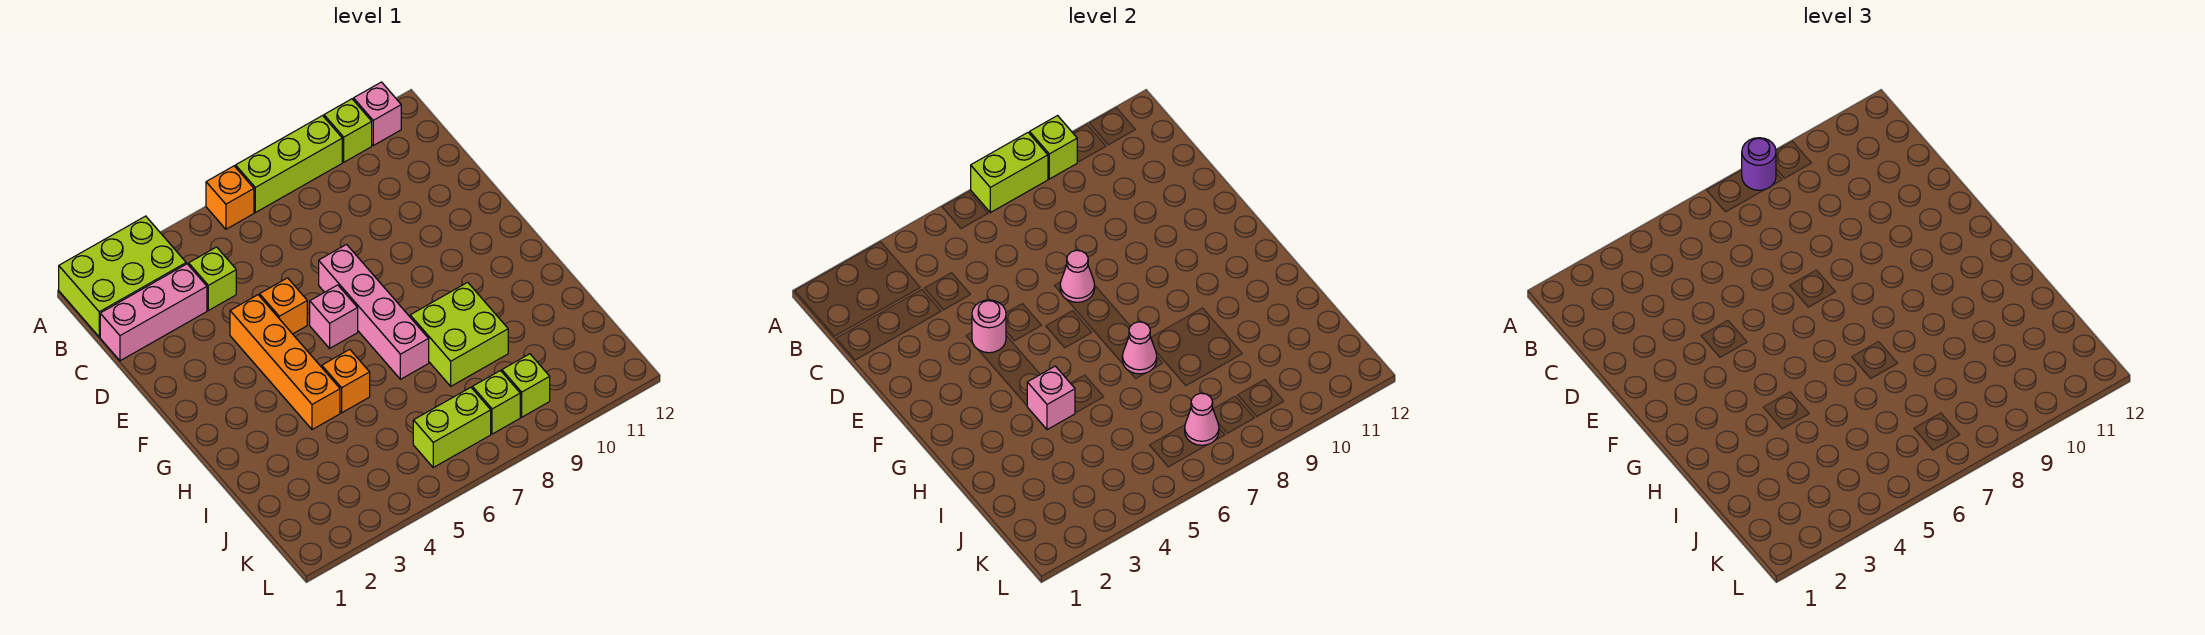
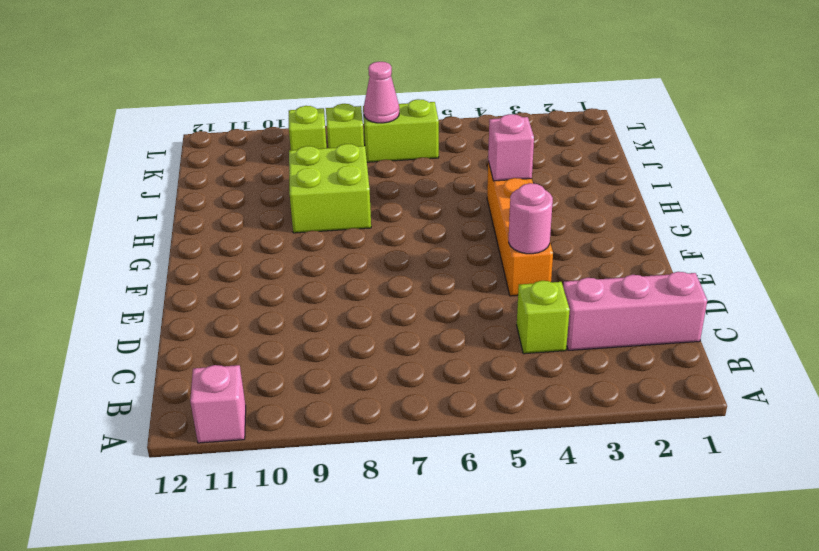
none -> lime brick A1:B3 level 1
none -> orange brick A6 level 1
none -> lime brick A7:A9 level 1

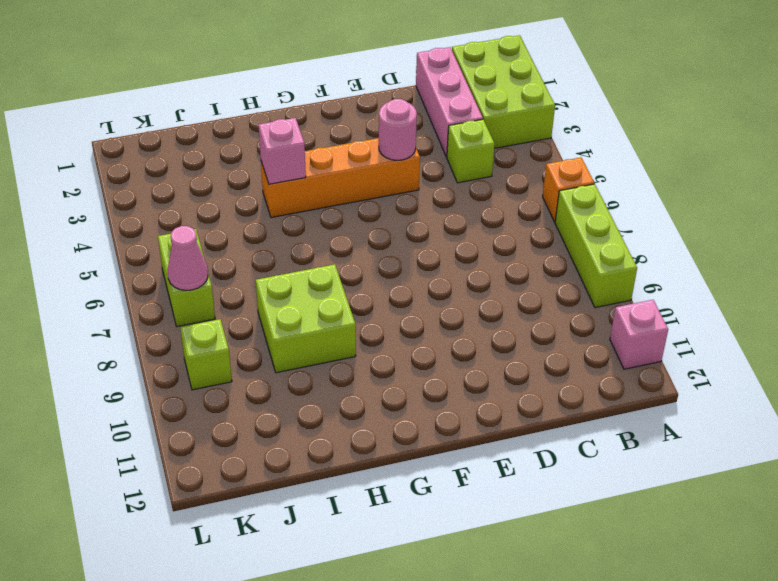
none -> lime brick A10 level 1
none -> orange brick E5 level 1
none -> pink brick E7:H7 level 1

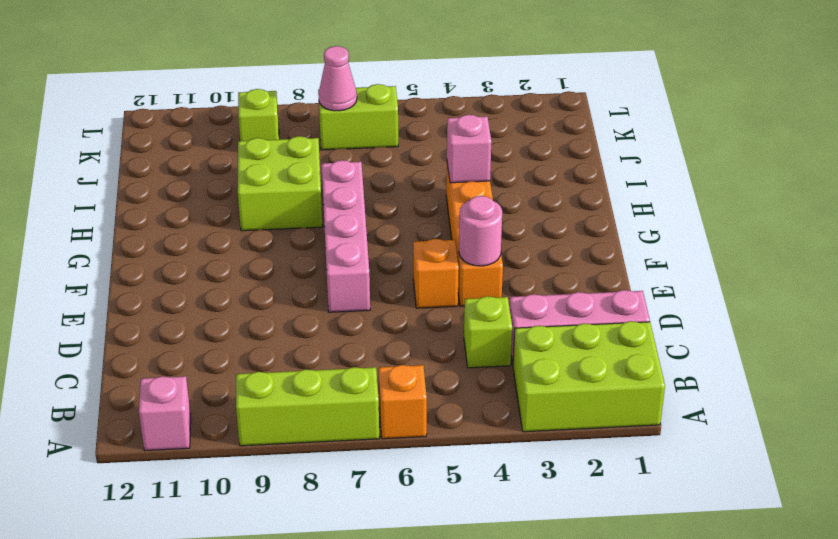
none -> lime brick A10 level 1
none -> pink brick F6 level 1
none -> orange brick H5 level 1

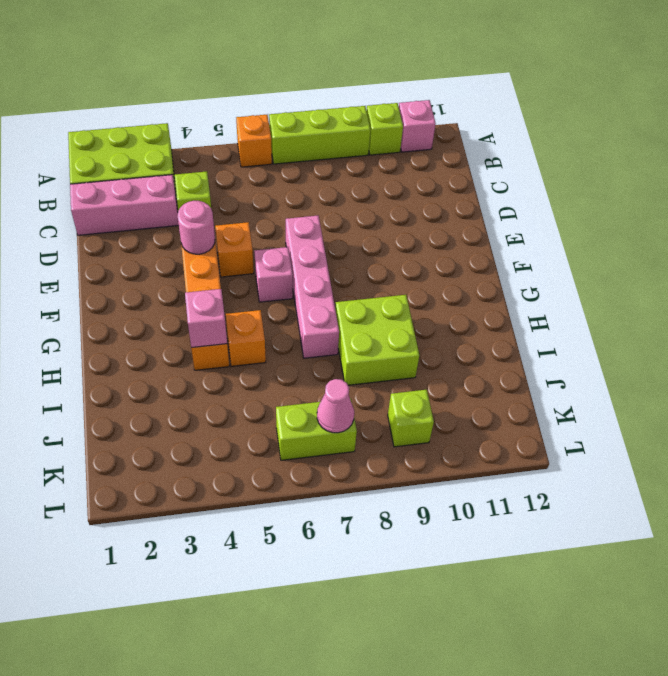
none -> lime brick K8 level 1
none -> lime brick A7:A8 level 2
none -> lime brick A9 level 2

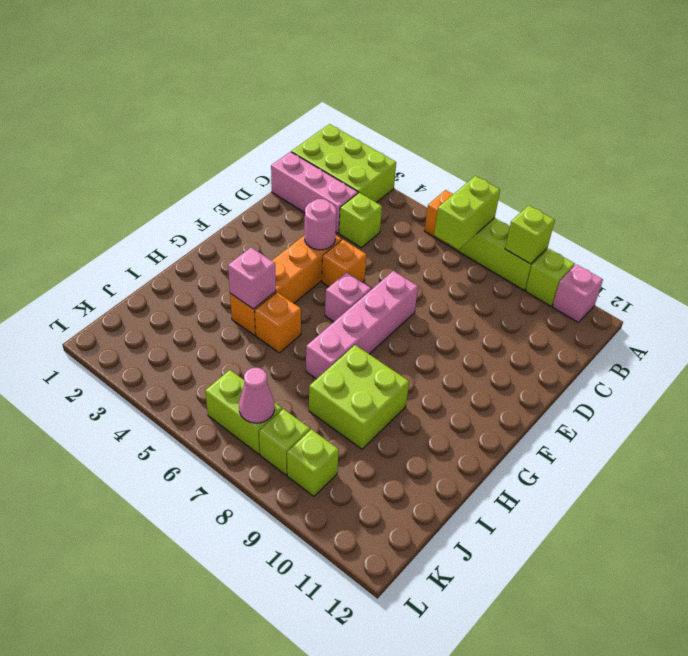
lime brick A7:B7 level 2 -> lime brick A7:A8 level 2
none -> pink cone E7 level 2
none -> pink cone H7 level 2
none -> purple round brick A8 level 3

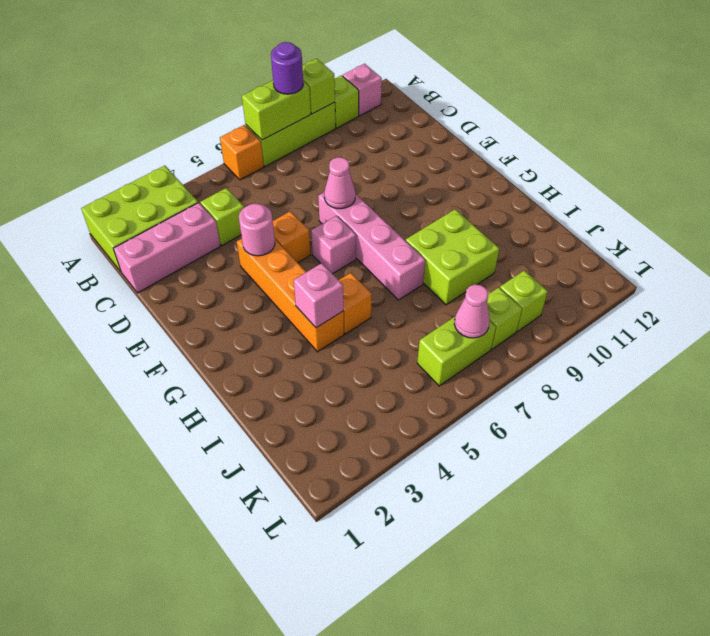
none -> pink cone H7 level 2

